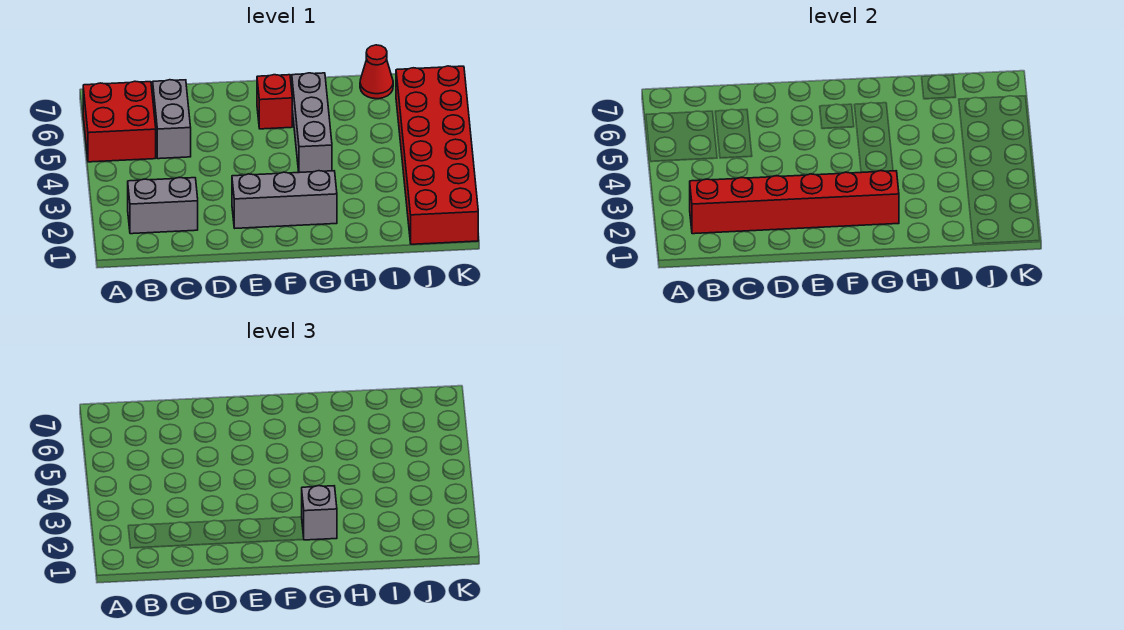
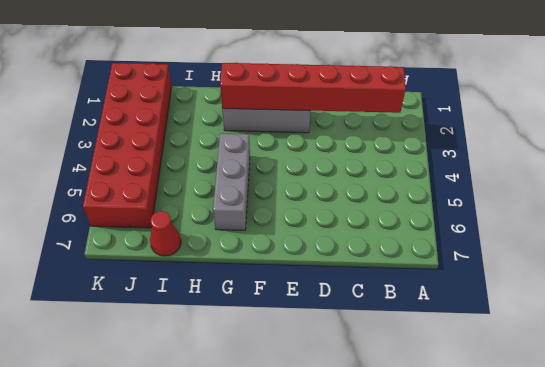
none -> red brick A5:B6 level 1
none -> grey brick B2:C2 level 1

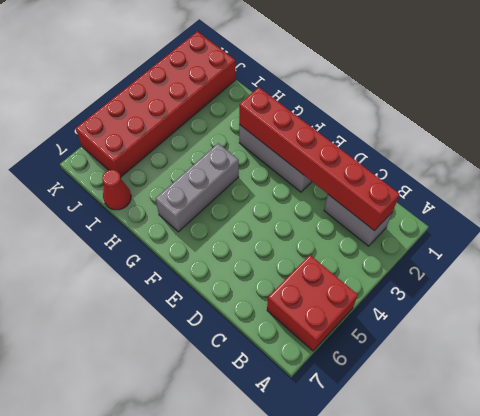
none -> grey brick C5:C6 level 1
none -> red brick F6 level 1

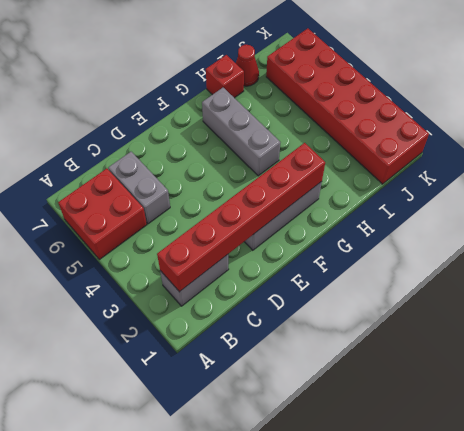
red brick H7 level 1 -> red brick F6 level 1
none -> grey brick G2 level 3

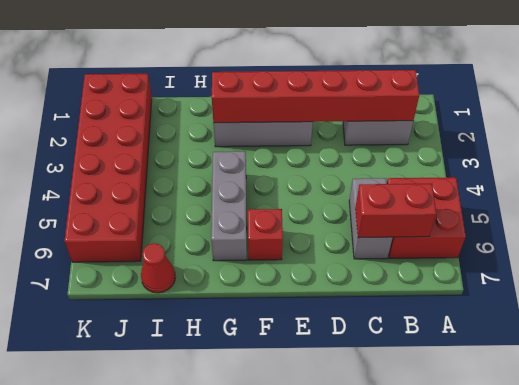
red brick B6:C6 level 2 -> none
none -> grey brick G2 level 3

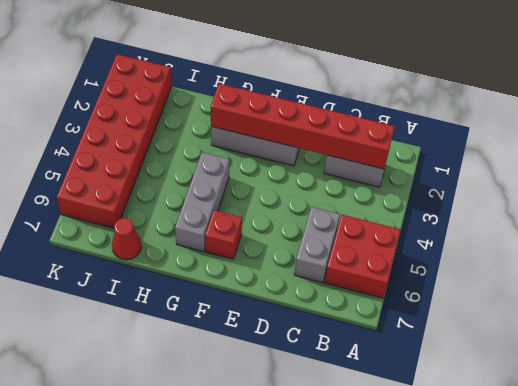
none -> grey brick G2 level 3

